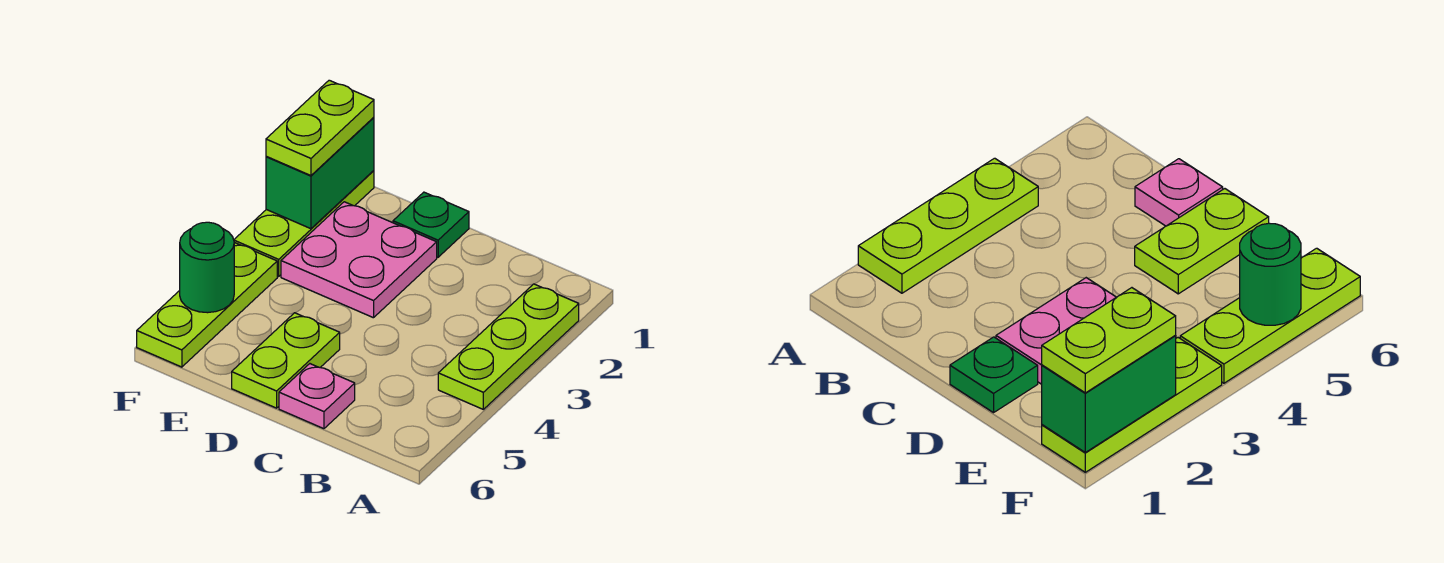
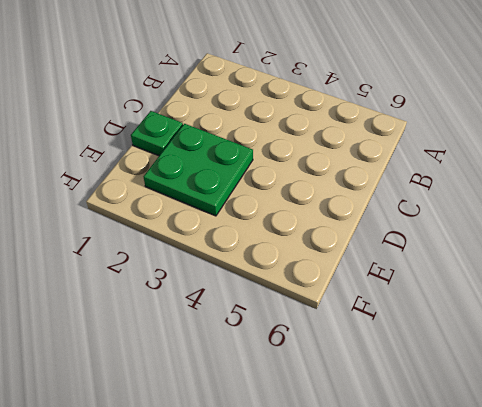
green plate D2:E3 level 1 -> pink plate D2:E3 level 1
none -> lime plate A2:A4 level 1
none -> pink plate C6 level 1

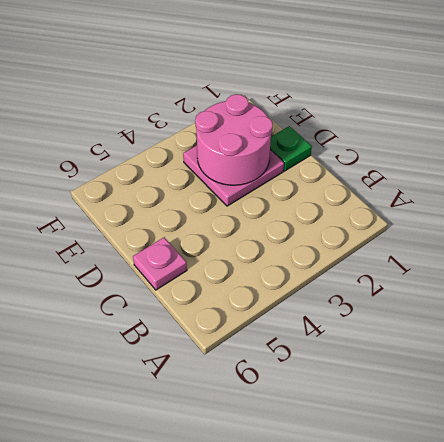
pink round brick D2:E3 level 2 -> none
none -> lime plate A2:A4 level 1
none -> lime plate D5:D6 level 1

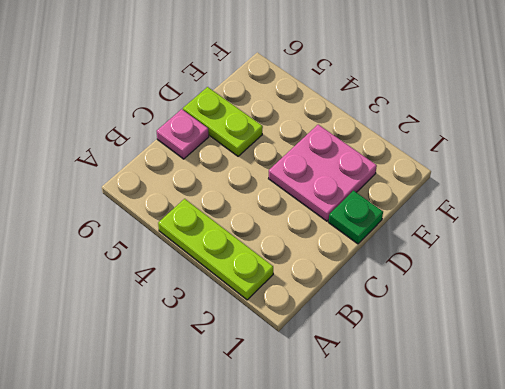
none -> lime plate F1:F3 level 1
none -> lime plate F4:F6 level 1

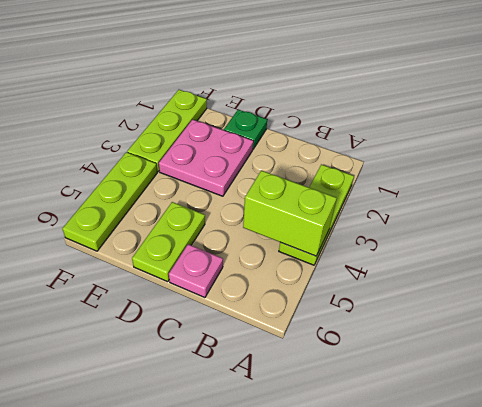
lime brick A4:B4 level 2 -> none
none -> green brick F1:F2 level 2
none -> green round brick F5 level 2

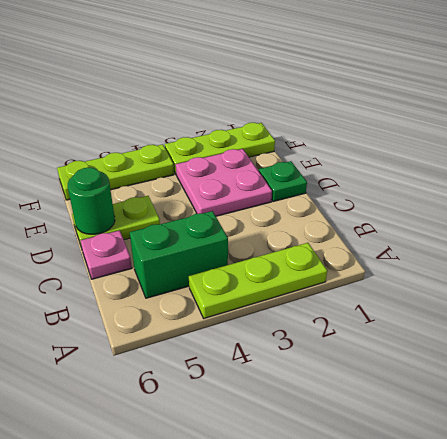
green brick B4:B5 level 1 -> green brick F1:F2 level 2
green round brick D6 level 2 -> green round brick F5 level 2
none -> lime plate F1:F2 level 3

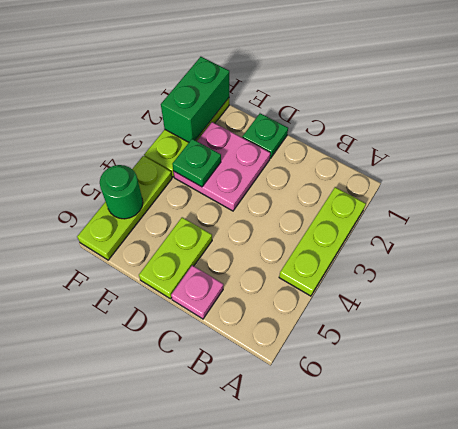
green plate E3 level 2 -> none
none -> lime plate F1:F2 level 3

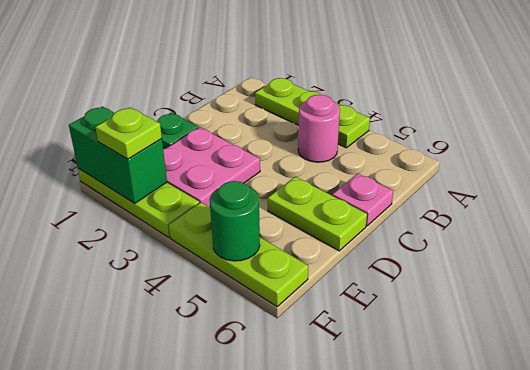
pink round brick B4 level 1 -> none
lime plate F2 level 3 -> lime plate F1:F2 level 3

